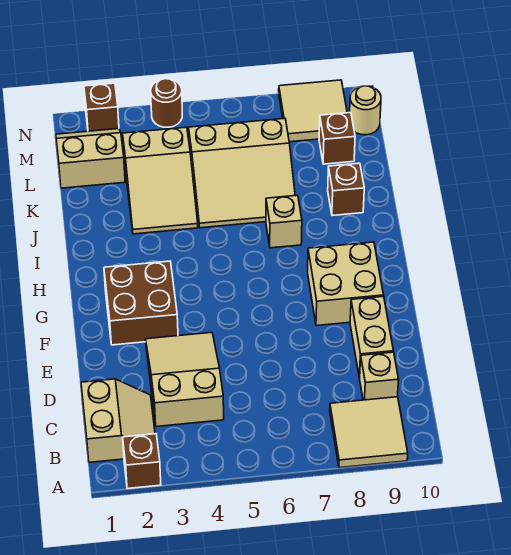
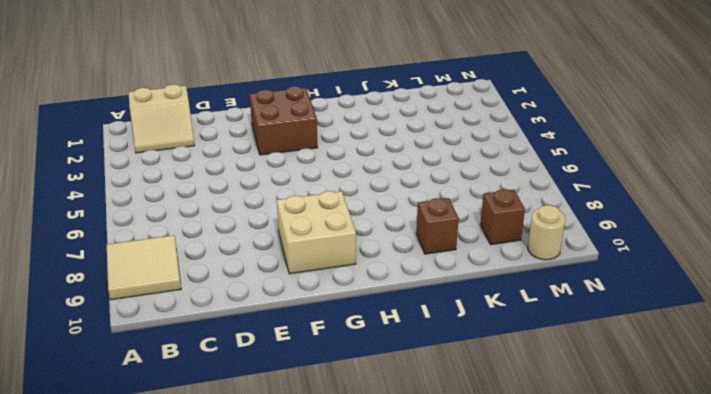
none -> brown brick A2 level 1
none -> tan slope C3:E4 level 1 top C
none -> tan brick C9 level 1

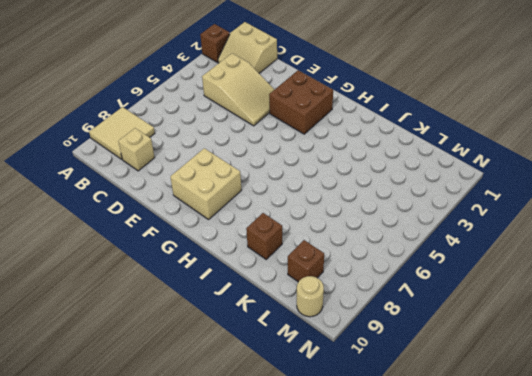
none -> tan brick D9:E9 level 1
none -> tan brick I7 level 1
none -> tan slope J3:L4 level 1 top L

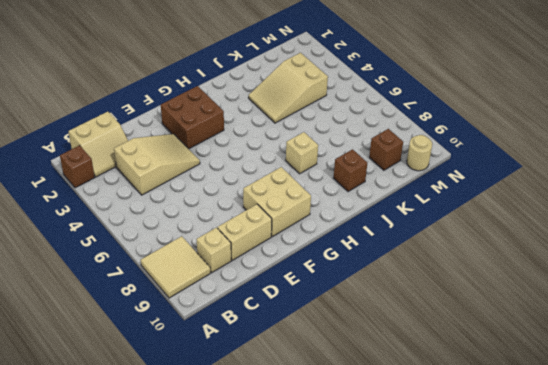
none -> tan slope J5:L7 level 1 top L
none -> tan slope L1:M2 level 1 top L
none -> tan tile M8:N9 level 1

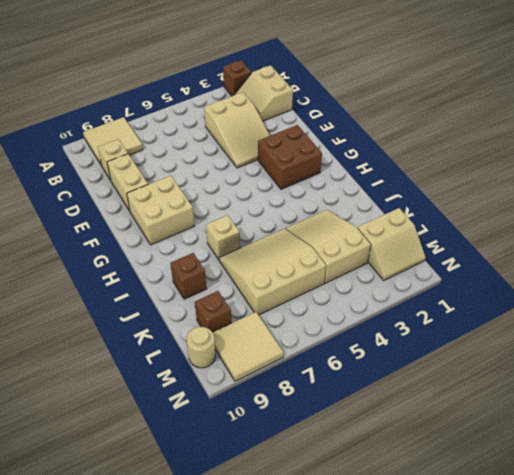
none -> brown brick N2 level 1
none -> brown round brick N4 level 1

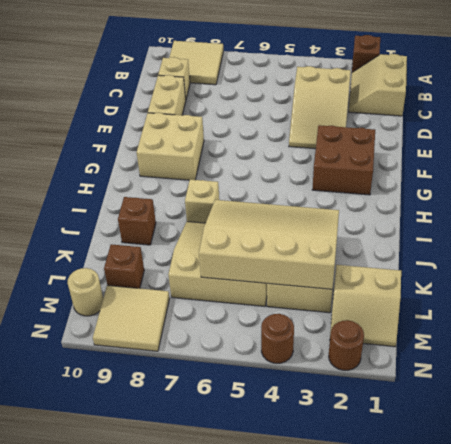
tan slope J3:L6 level 2 top L -> none
brown round brick N2 level 1 -> brown brick N2 level 1

